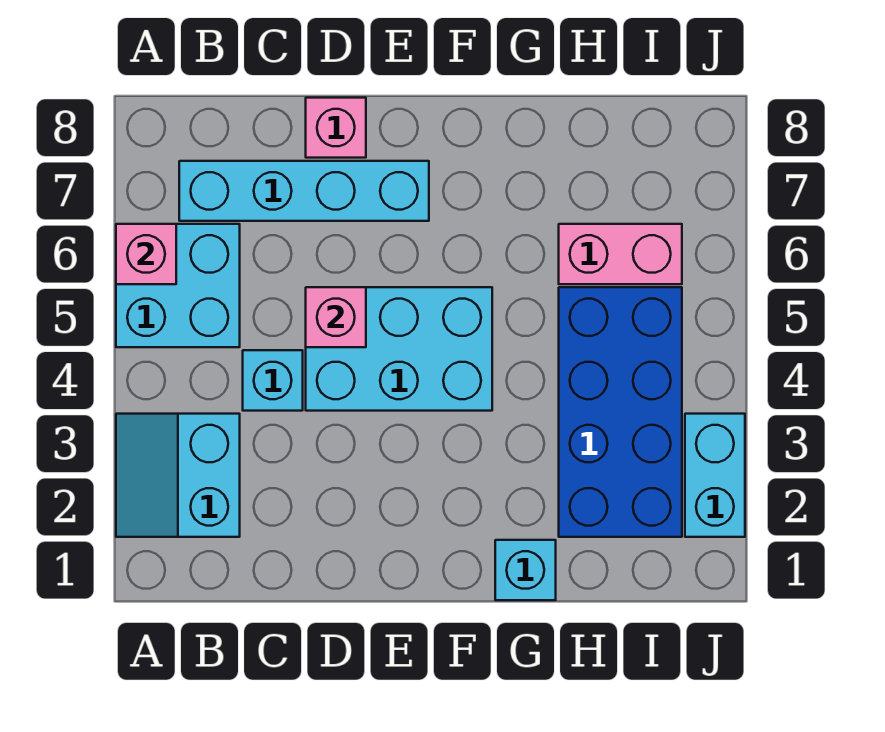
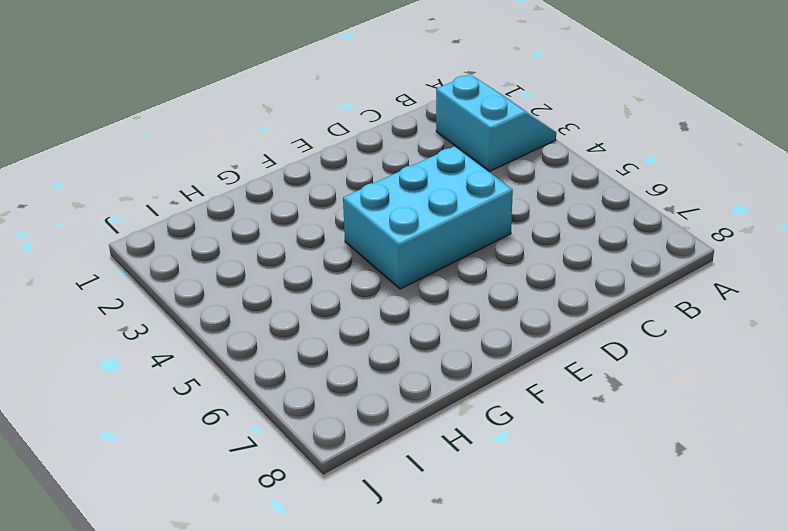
none -> cyan brick A5:B6 level 1
none -> cyan brick B7:E7 level 1
none -> cyan brick C4 level 1

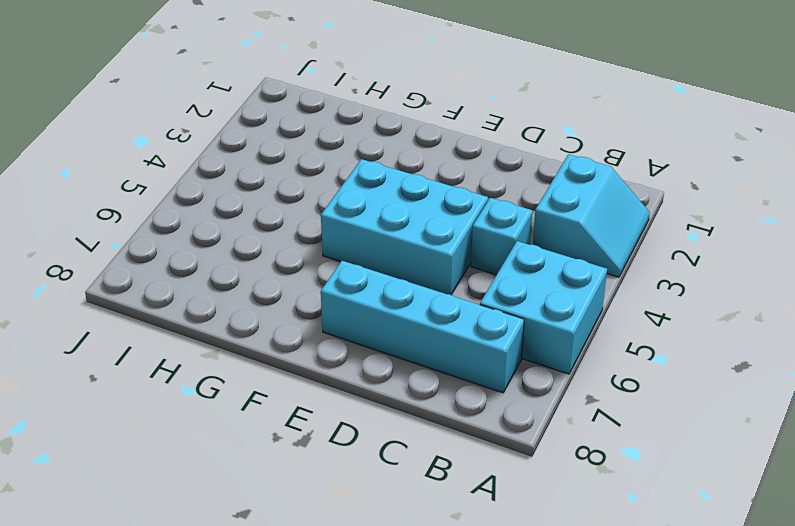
none -> pink brick D8 level 1
none -> cyan brick G1 level 1
none -> blue brick H2:I5 level 1

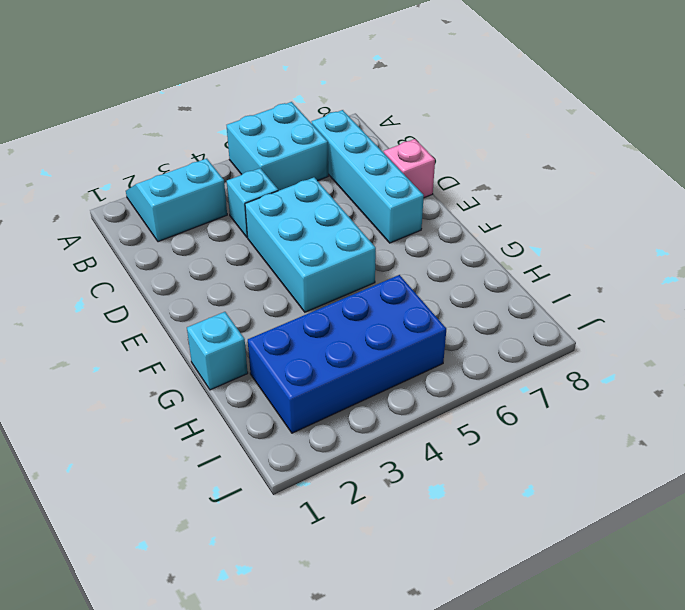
none -> pink brick H6:I6 level 1
none -> cyan brick J2:J3 level 1
none -> pink brick A6 level 2

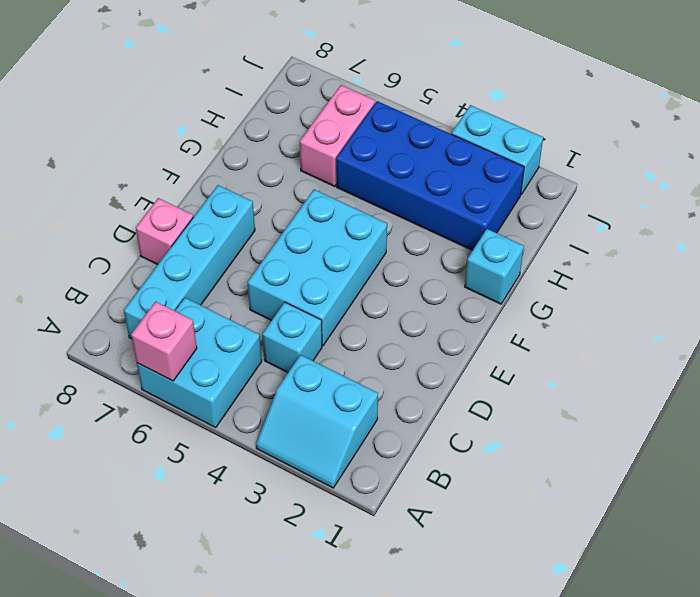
none -> pink brick D5 level 2

